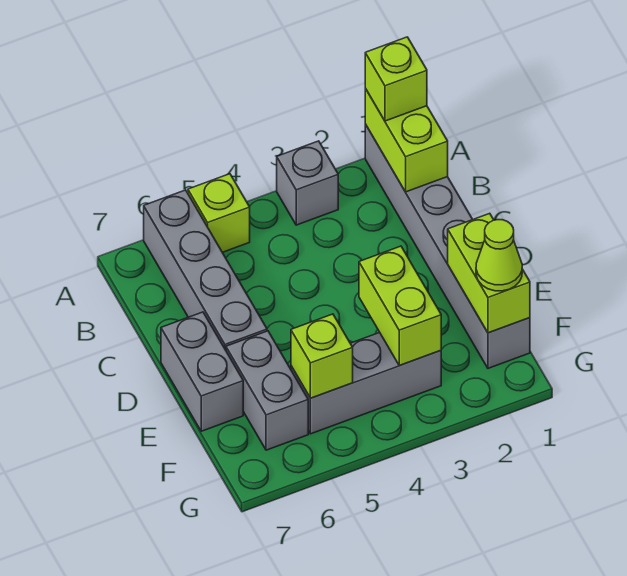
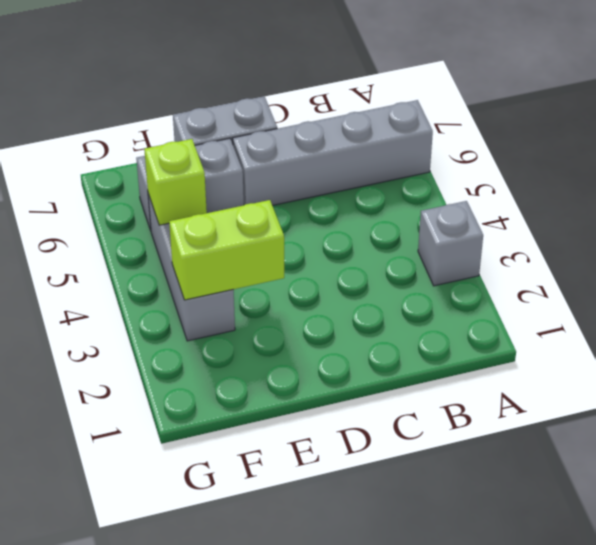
none -> grey brick A1:F1 level 1
none -> lime brick A5 level 1
none -> lime brick A1:B1 level 2

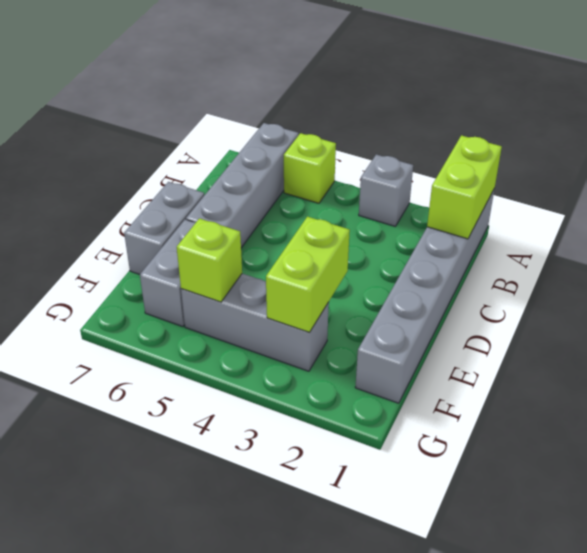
none -> lime brick E1:F1 level 2
none -> lime brick A1 level 3
none -> lime cone F1 level 3

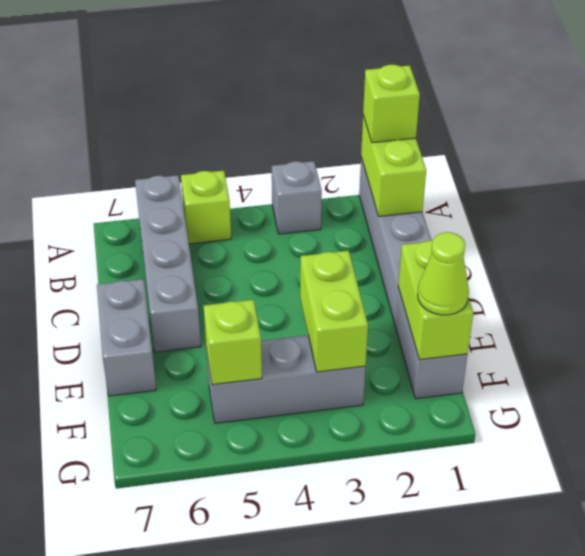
none -> grey brick E6:F6 level 1

